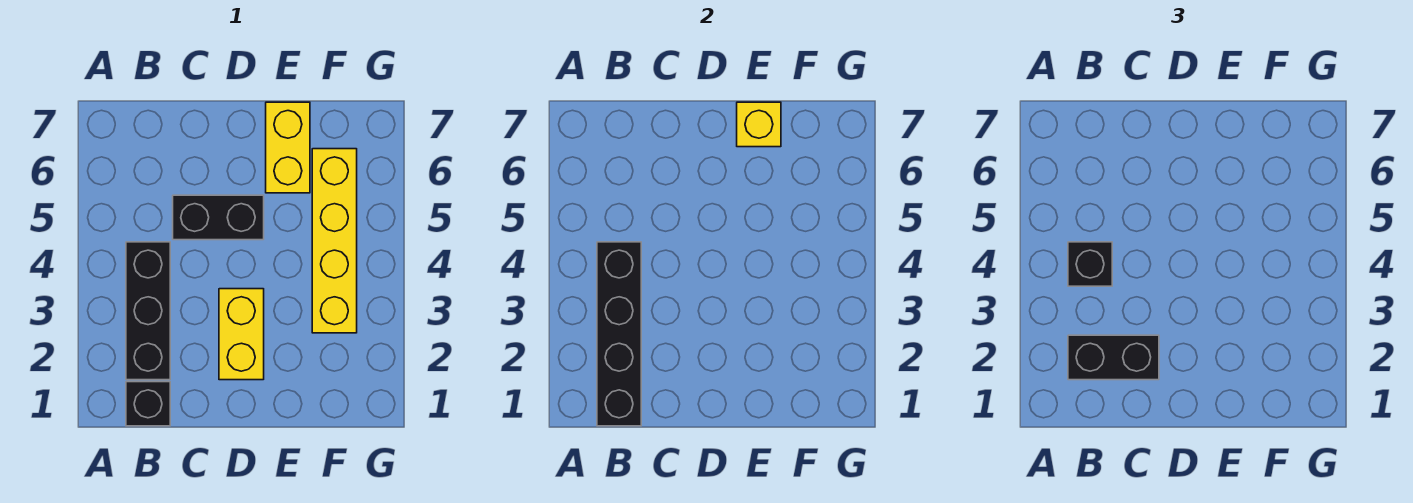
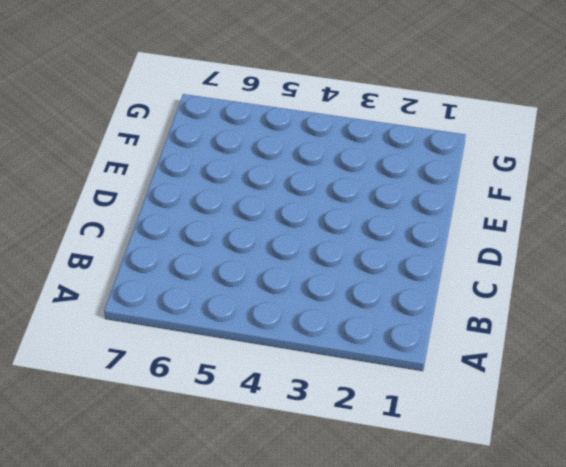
none -> black brick B1 level 1
none -> black brick B2:B4 level 1

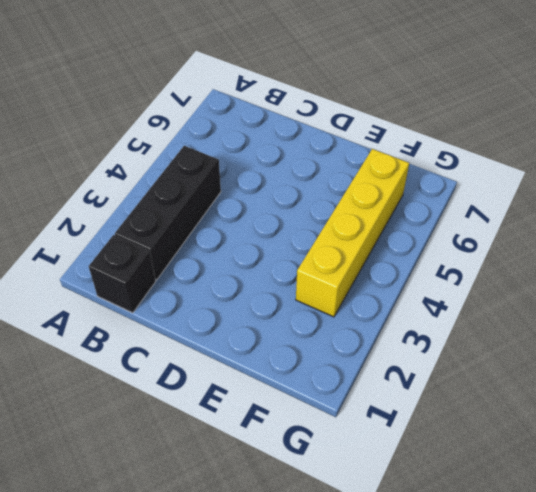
none -> black brick C5:D5 level 1
none -> yellow brick D2:D3 level 1

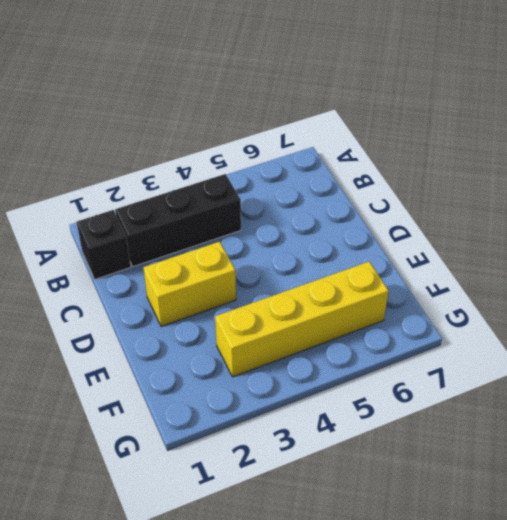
none -> black brick C5:D5 level 1
none -> yellow brick E6:E7 level 1

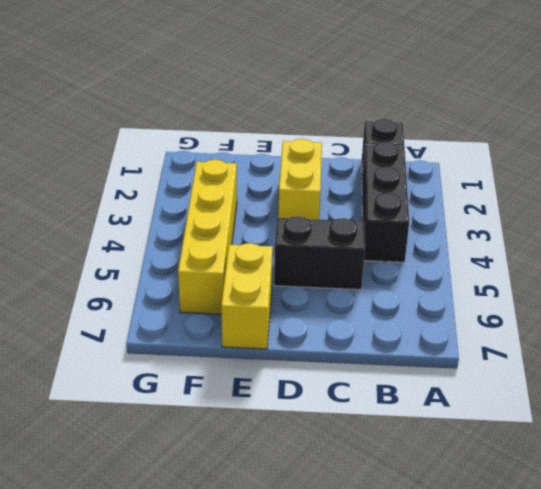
none -> black brick B1:B4 level 2
none -> yellow brick E7 level 2

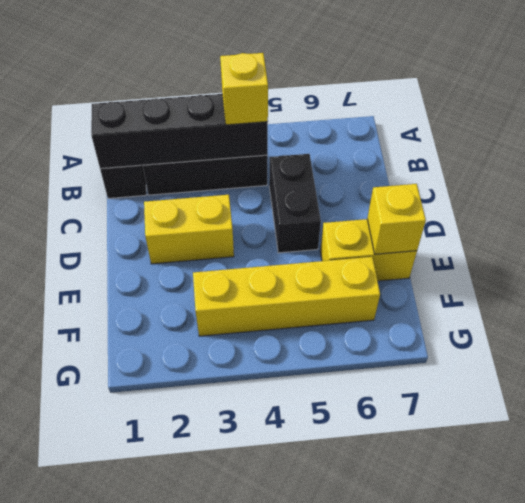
yellow brick B4 level 3 -> black brick B4 level 3
none -> black brick B2:C2 level 3

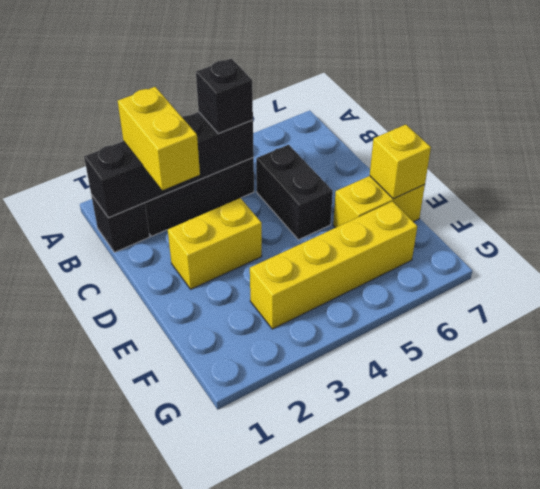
yellow brick B2:C2 level 3 -> black brick B2:C2 level 3

